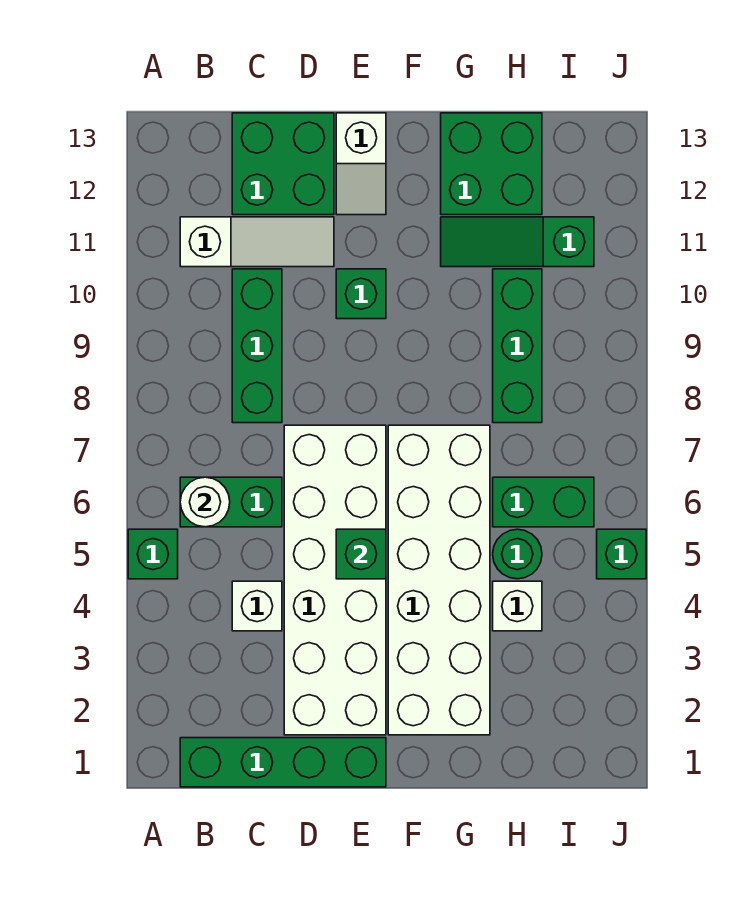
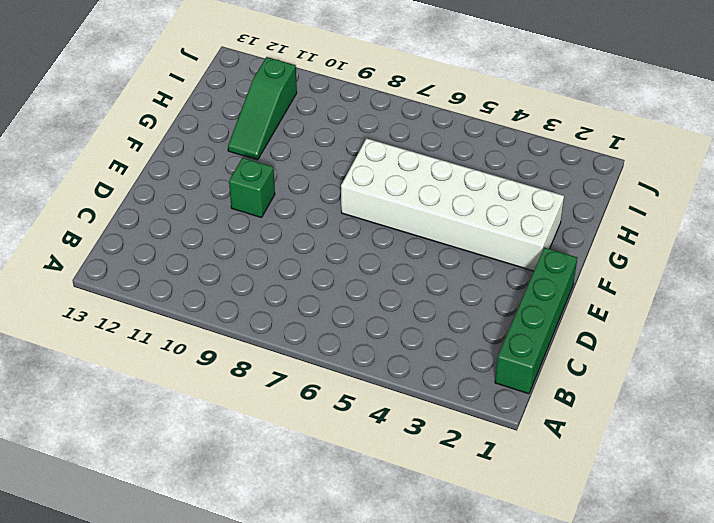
none -> green brick A5 level 1
none -> green brick B6:C6 level 1
none -> white slope B11:D11 level 1 top B

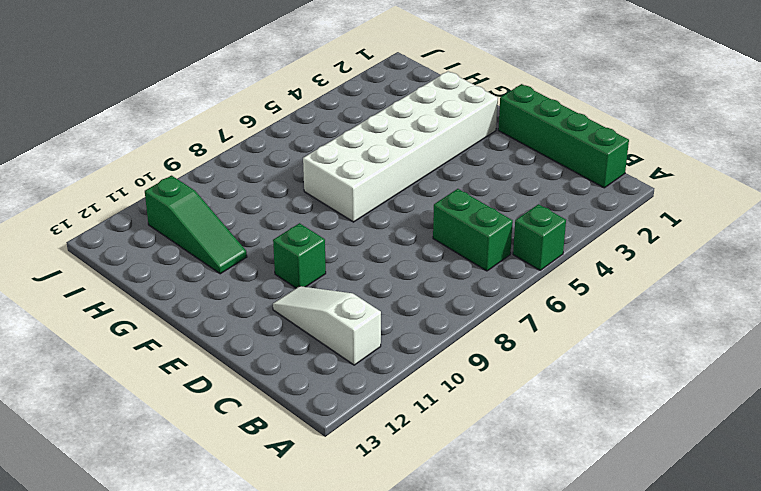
none -> white brick C4 level 1
none -> green brick C8:C10 level 1
none -> green brick C12:D13 level 1

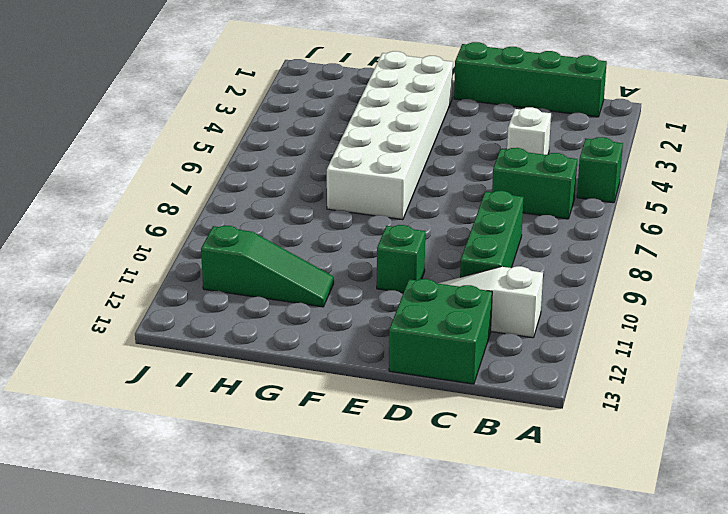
none -> white brick D2:E7 level 1
none -> white slope E12:E13 level 1 top 13
none -> green brick G12:H13 level 1

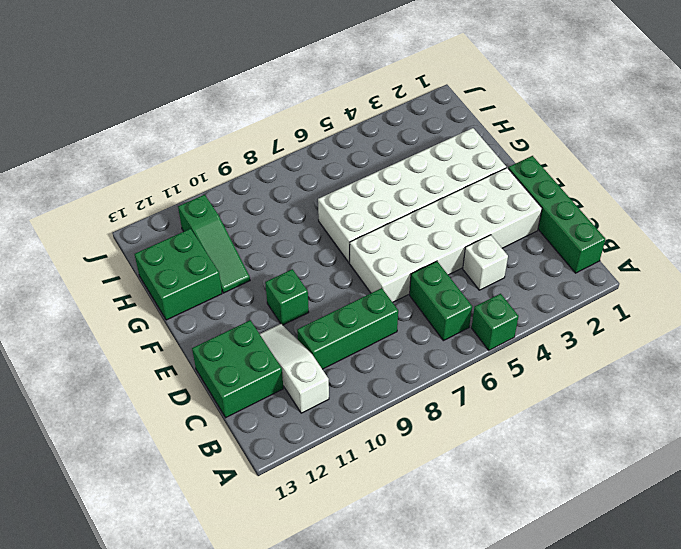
none -> white slope E12:E13 level 1 top 13
none -> white brick H4 level 1
none -> green round brick H5 level 1

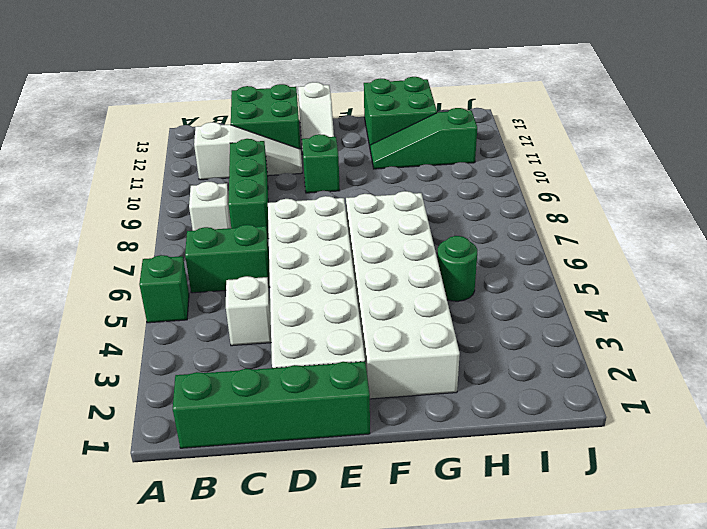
white brick B8 level 1 -> white brick H4 level 1
none -> green brick H6:I6 level 1
none -> green brick H8:H10 level 1
none -> green brick J5 level 1

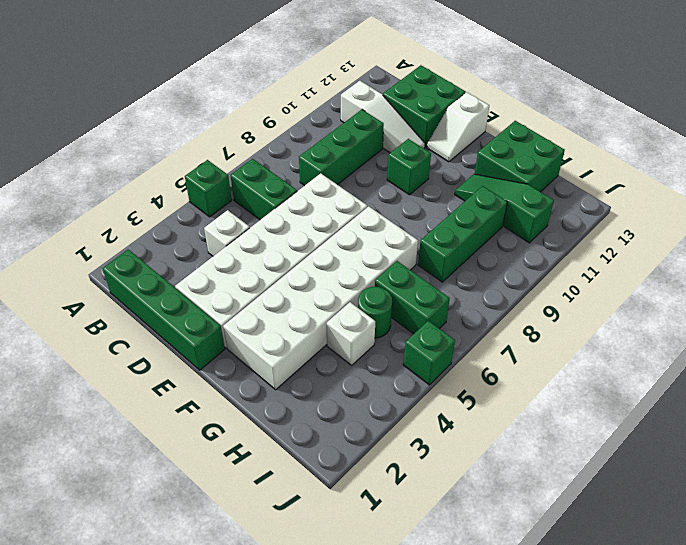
none -> white round brick B6 level 2
none -> green brick E5 level 2

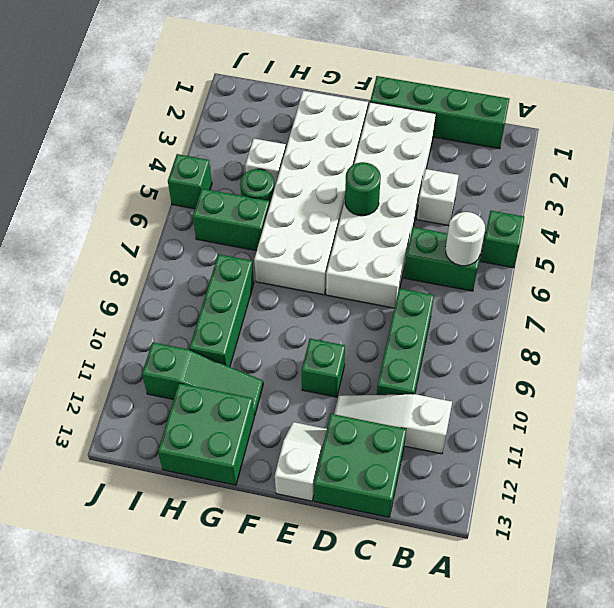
green round brick E5 level 2 -> green brick E5 level 2

